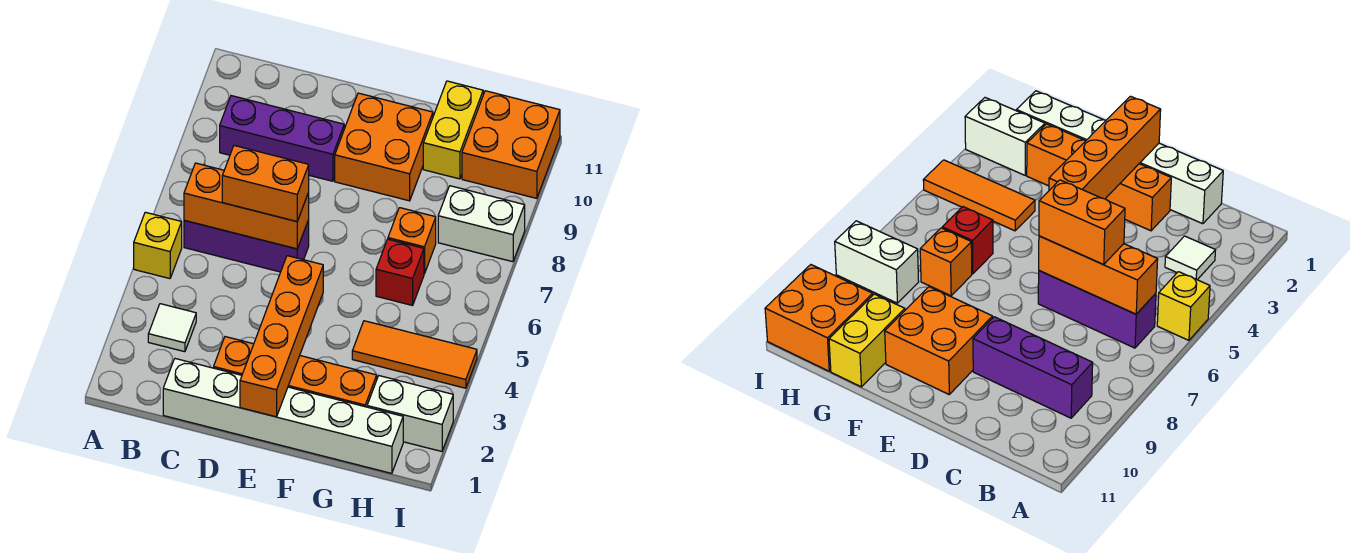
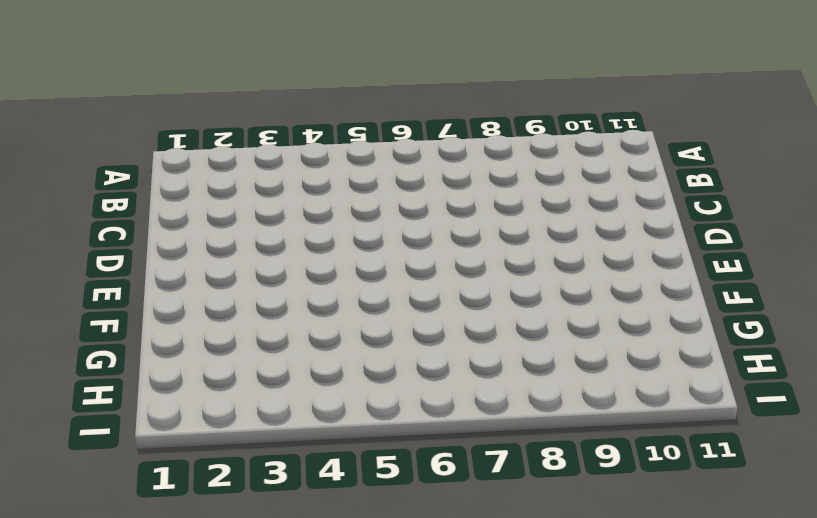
none -> yellow brick A5 level 1
none -> white tile B3 level 1
none -> purple brick B6:D6 level 1

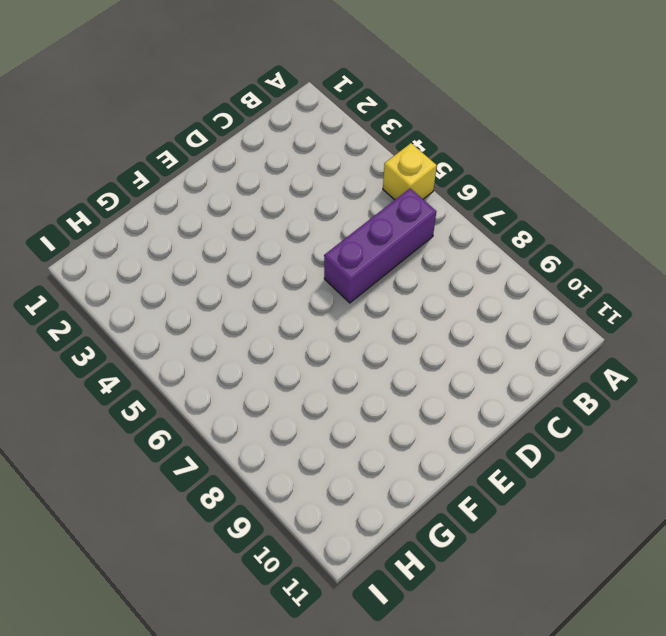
none -> white tile B3 level 1
none -> purple brick B9:D9 level 1
none -> white brick C1:H1 level 1

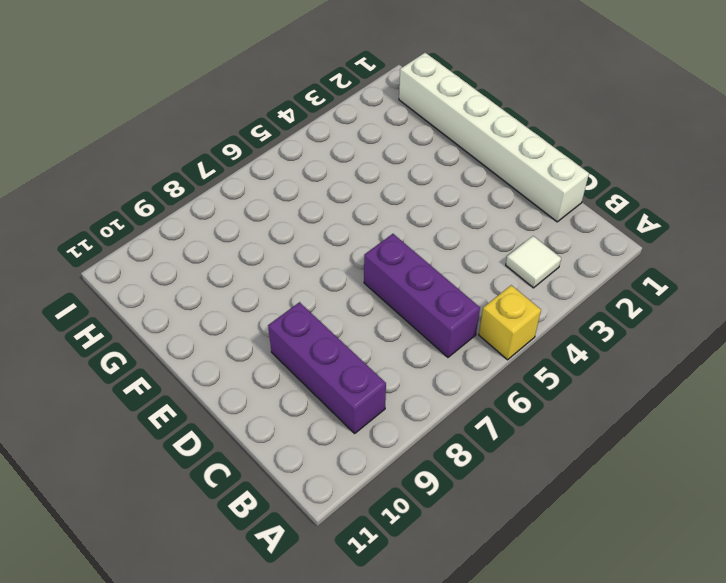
none -> orange brick D2:G2 level 1
none -> orange brick E9:F10 level 1
none -> orange tile G4:I4 level 1

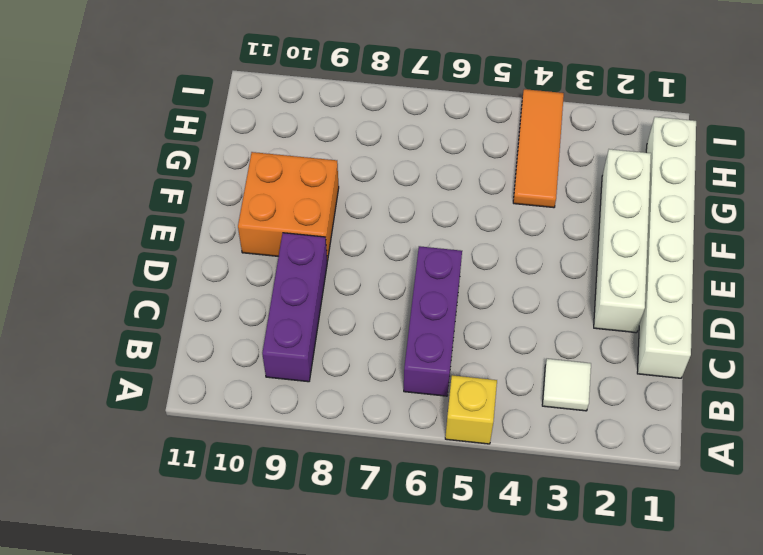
white brick D2:G2 level 1 -> orange brick D2:G2 level 1
none -> red brick G6 level 1
none -> orange brick G7 level 1
none -> yellow brick G10:G11 level 1

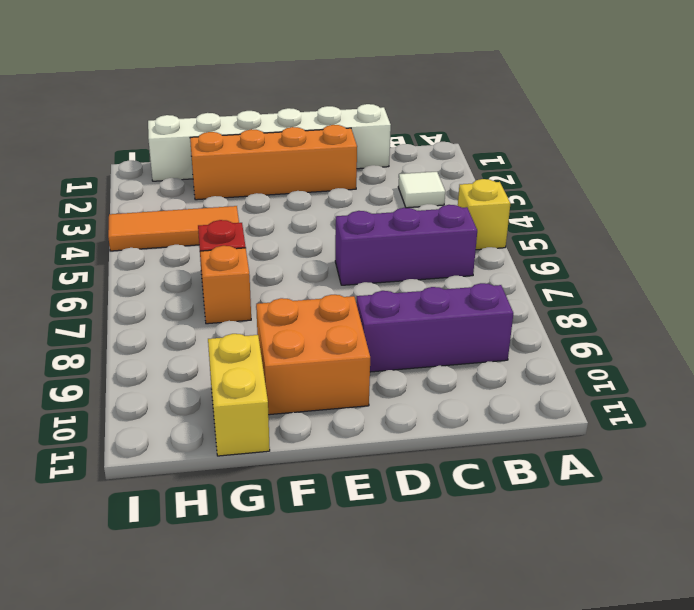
none -> white brick H2:I2 level 1
none -> white brick H8:I8 level 1
none -> orange brick H10:I11 level 1

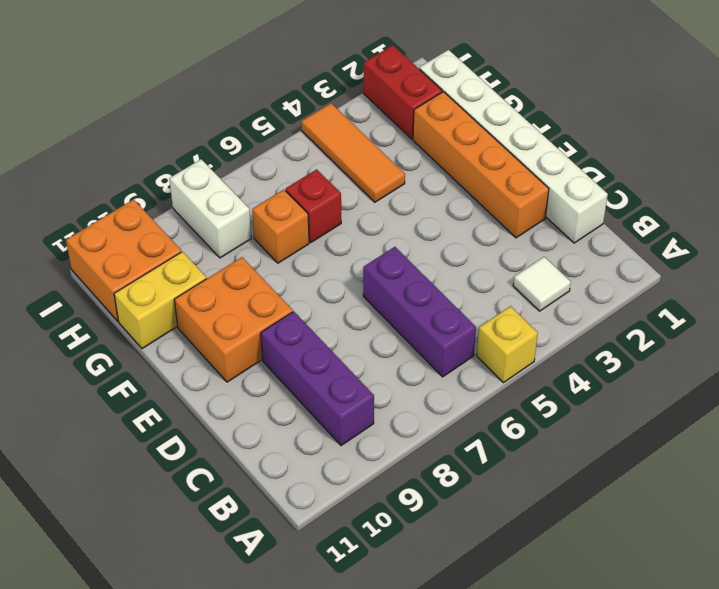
red brick H2:I2 level 1 -> white brick H2:I2 level 1
none -> orange brick B6:D6 level 2
none -> orange brick E1:E4 level 2
none -> orange brick C6:D6 level 3

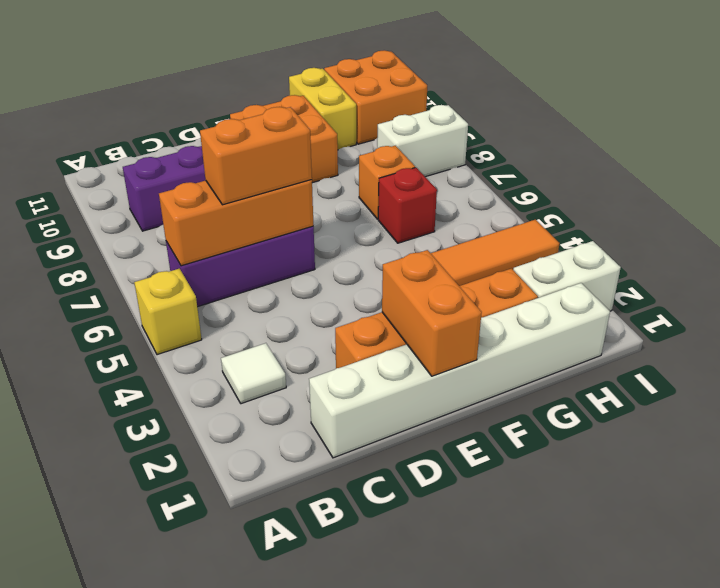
orange brick E1:E2 level 2 -> orange brick E1:E4 level 2

